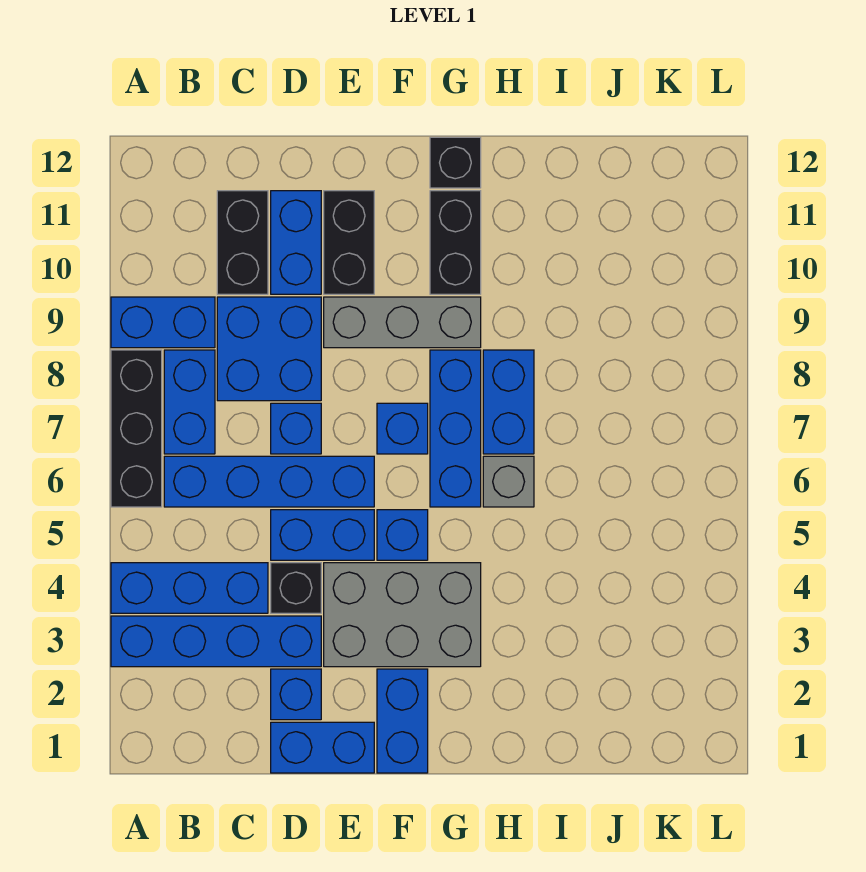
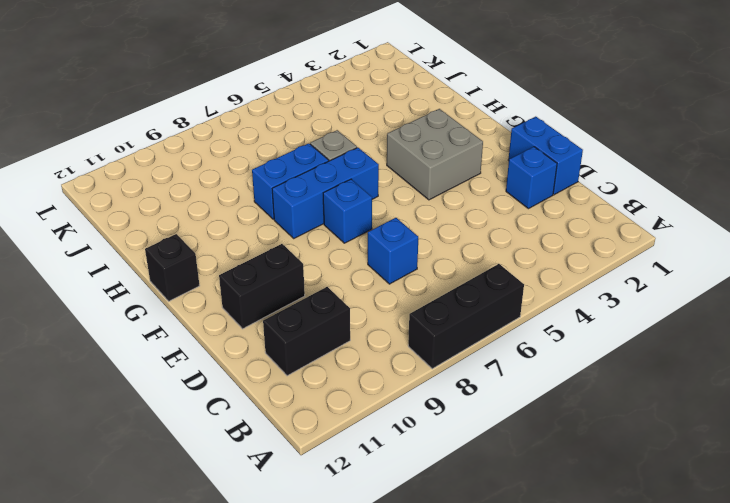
grey brick F3:G4 level 1 -> grey brick E3:G4 level 1
none -> blue brick A3:D3 level 1
none -> blue brick A4:C4 level 1
none -> blue brick A9:B9 level 1

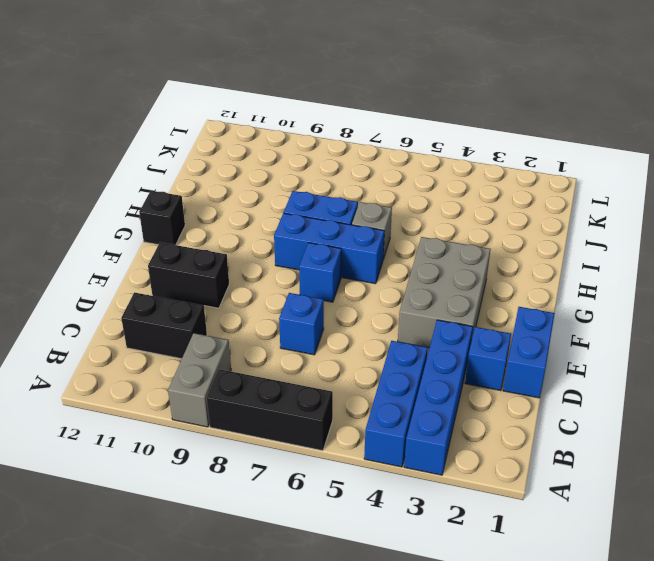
grey brick A9:B9 level 1 -> blue brick A9:B9 level 1
none -> blue brick B6:E6 level 1
none -> blue brick B7:B8 level 1
none -> blue brick C8:D9 level 1

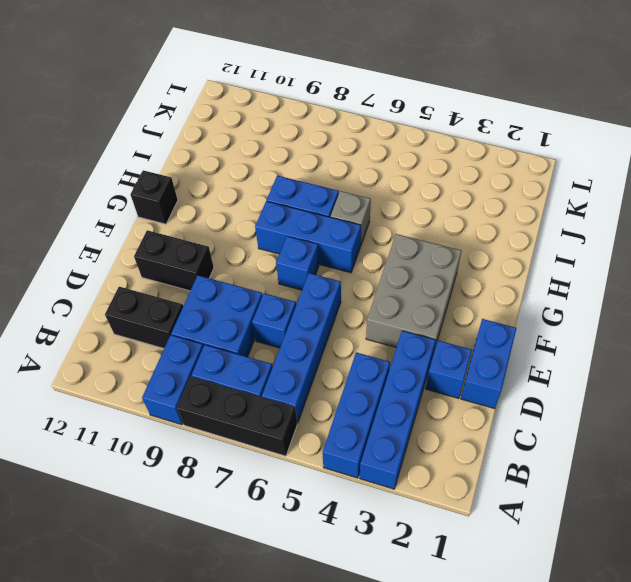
none -> black brick D4 level 1
none -> blue brick D5:E5 level 1
none -> blue brick D10:D11 level 1

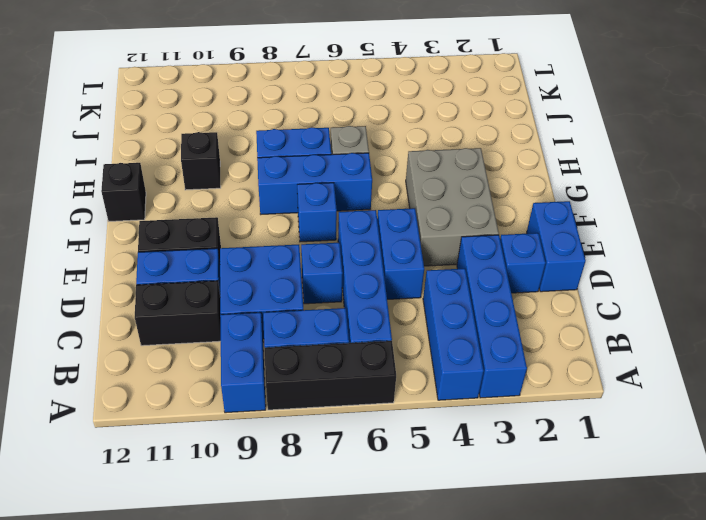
black brick H10 level 1 -> black brick D4 level 1
none -> grey brick E9:G9 level 1
none -> blue brick F1:F2 level 1
none -> blue brick F5 level 1

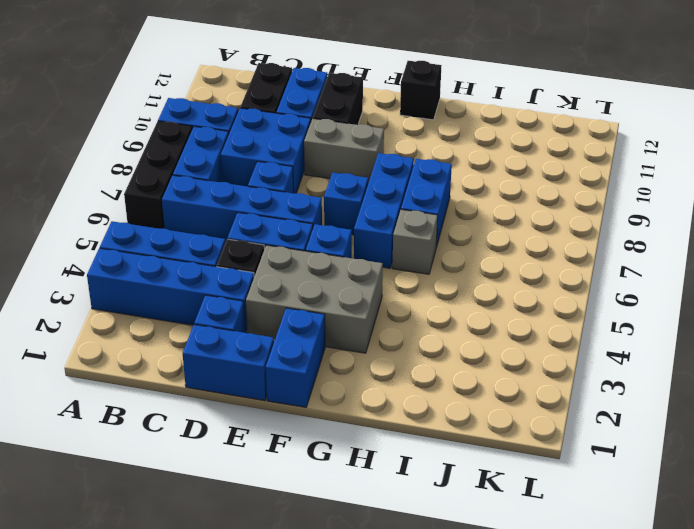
grey brick E9:F9 level 1 -> grey brick E9:G9 level 1
none -> black brick G10:G11 level 1

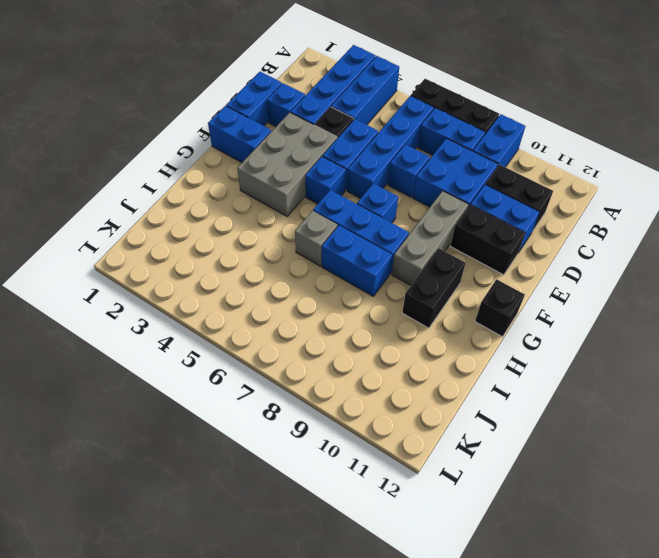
black brick G10:H10 level 1 -> black brick G10:G11 level 1

